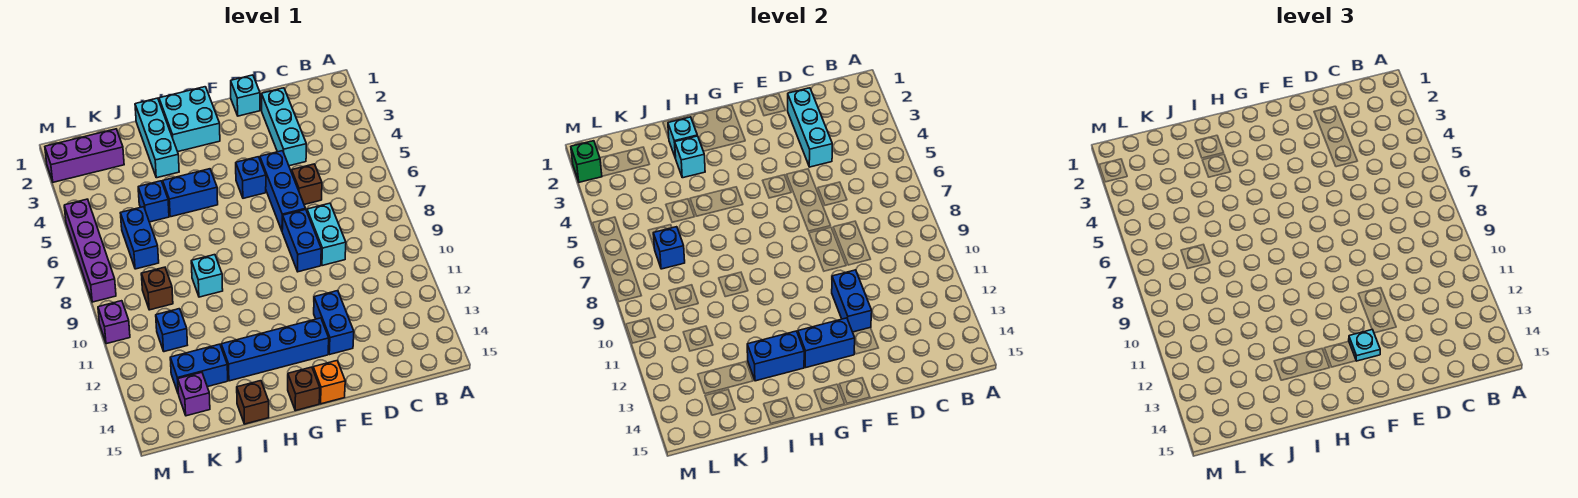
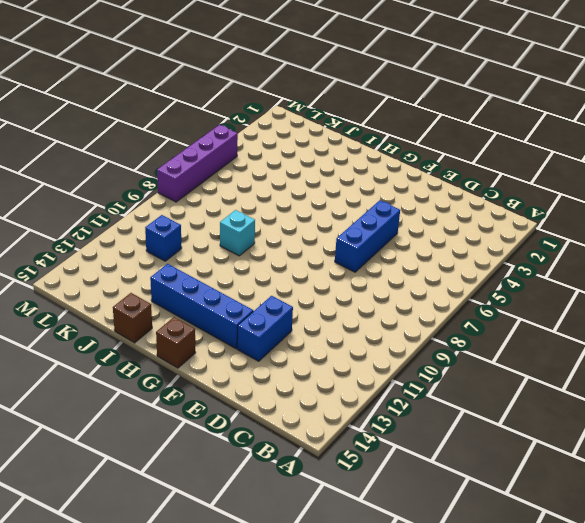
none -> cyan brick D2:D4 level 1
none -> brown brick D6 level 1
none -> cyan brick D8:D9 level 1
none -> cyan brick E1 level 1

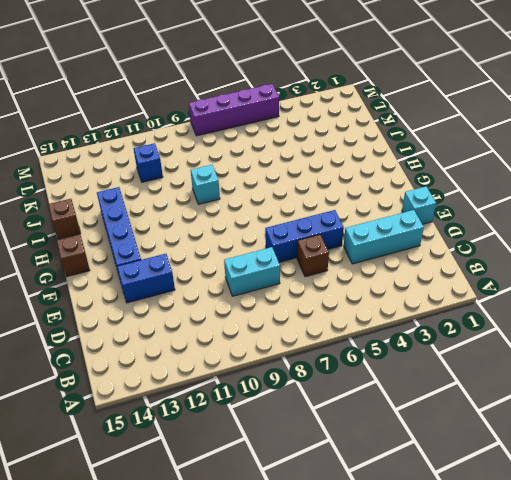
none -> blue brick E8:E9 level 1
none -> blue brick F5 level 1
none -> orange brick F15 level 1
none -> cyan brick G1:H2 level 1

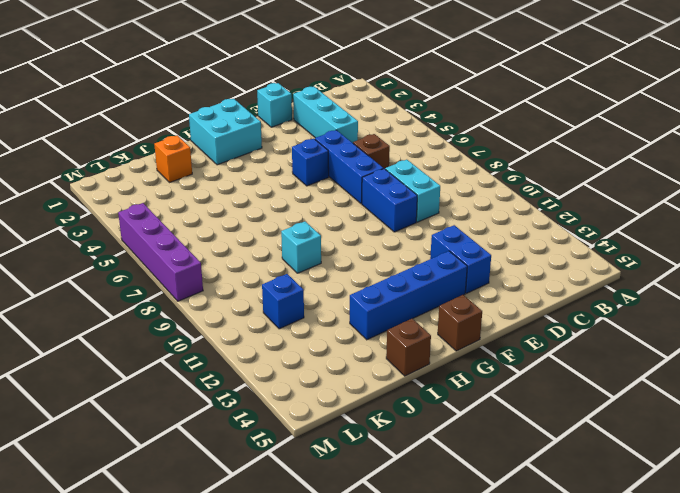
orange brick J2 level 1 -> orange brick F15 level 1
none -> blue brick H5:I5 level 1
none -> cyan brick I1:I3 level 1
none -> blue brick J5 level 1
none -> blue brick J13:K13 level 1

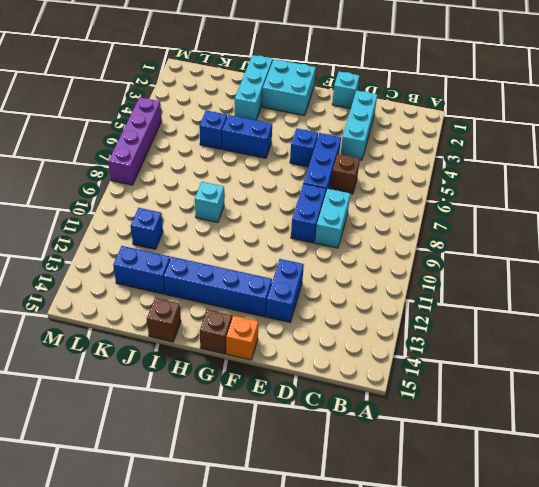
none -> purple brick K2:M2 level 1
none -> blue brick K6:K7 level 1
none -> brown brick K9 level 1
none -> purple brick K14 level 1

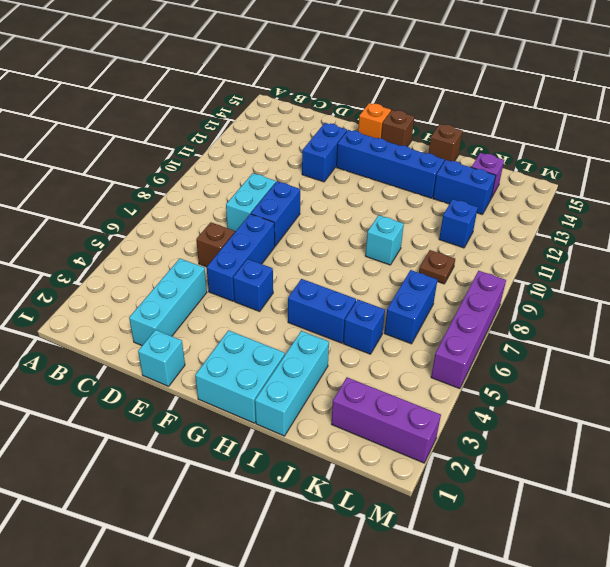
brown plate K9 level 1 -> brown brick K9 level 1
none -> purple brick M10 level 1
none -> cyan brick D2:D4 level 2
none -> blue brick E11:E12 level 2
none -> blue brick F13:G13 level 2

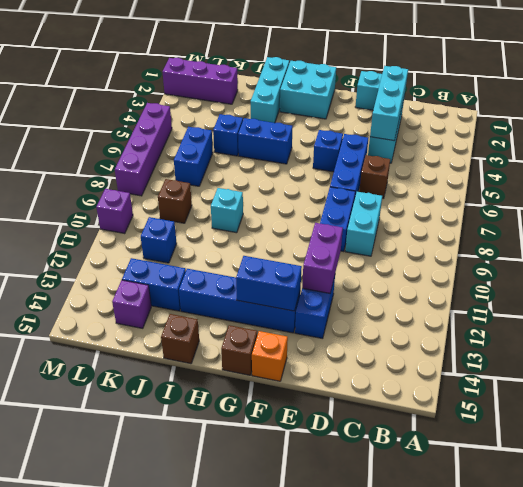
purple brick E11:E12 level 2 -> blue brick E11:E12 level 2
none -> blue brick H13:I13 level 2
none -> cyan brick I2 level 2
none -> cyan brick I3 level 2
none -> blue brick K7 level 2

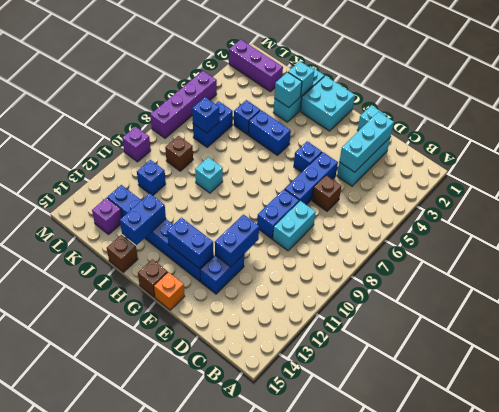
blue brick I13:I14 level 2 -> blue brick H13:I13 level 2
none -> green brick M2 level 2
none -> cyan plate F13 level 3

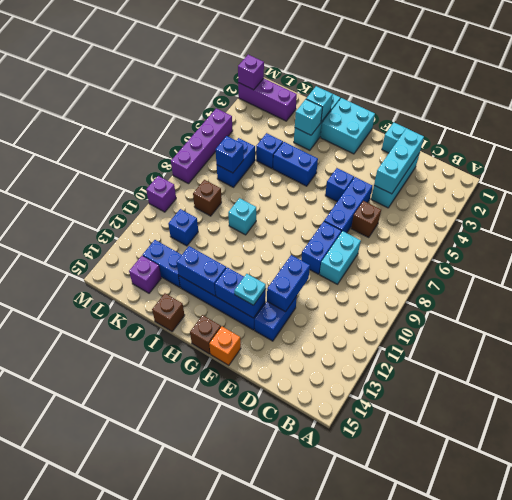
purple brick M2 level 2 -> green brick M2 level 2

